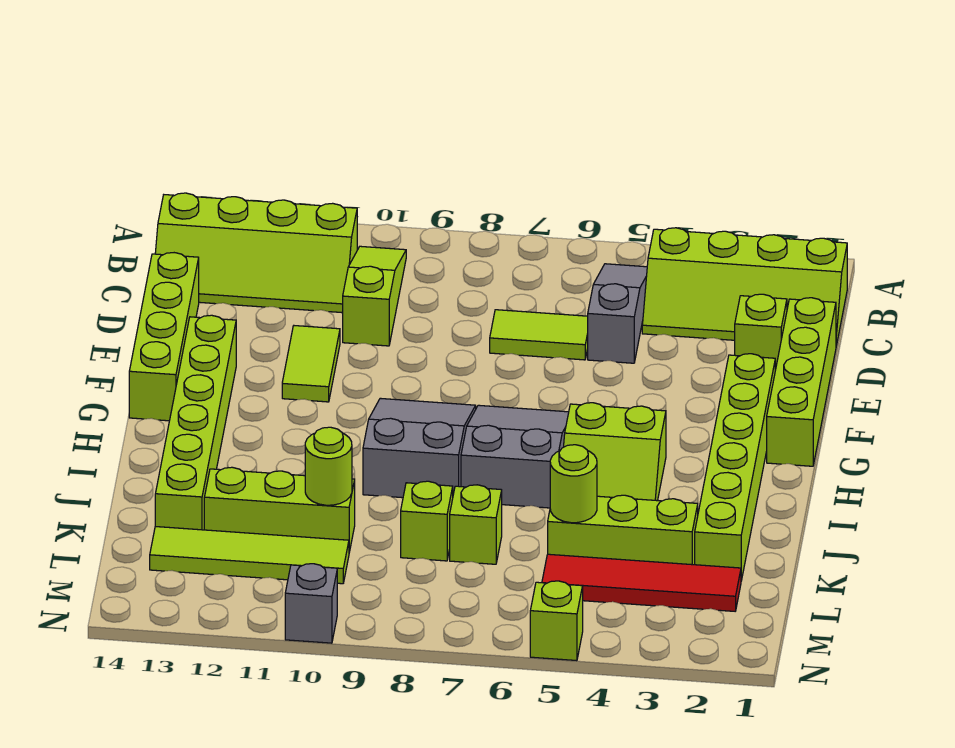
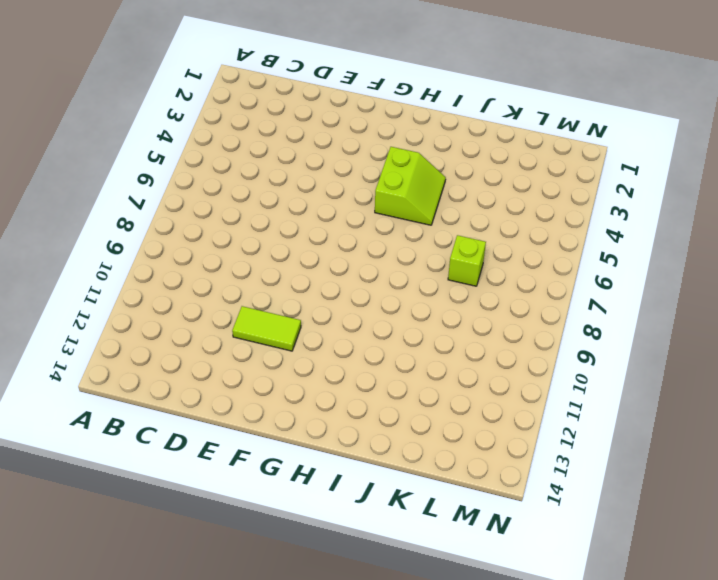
none -> lime slope B1:C4 level 1 top B
none -> grey slope B5:D5 level 1 top D
none -> lime slope B10:D10 level 1 top D

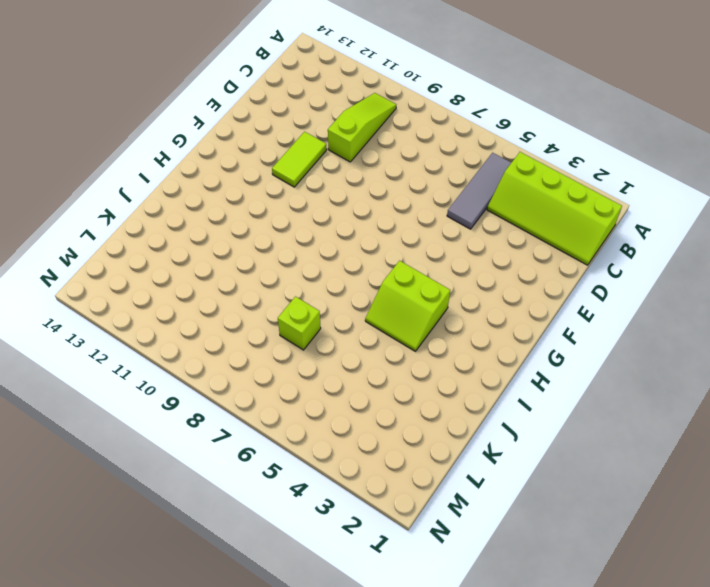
grey tile B5:D5 level 1 -> grey slope B5:D5 level 1 top D
none -> lime slope B11:C14 level 1 top B
none -> lime brick D1:G1 level 1
none -> lime brick D2 level 1

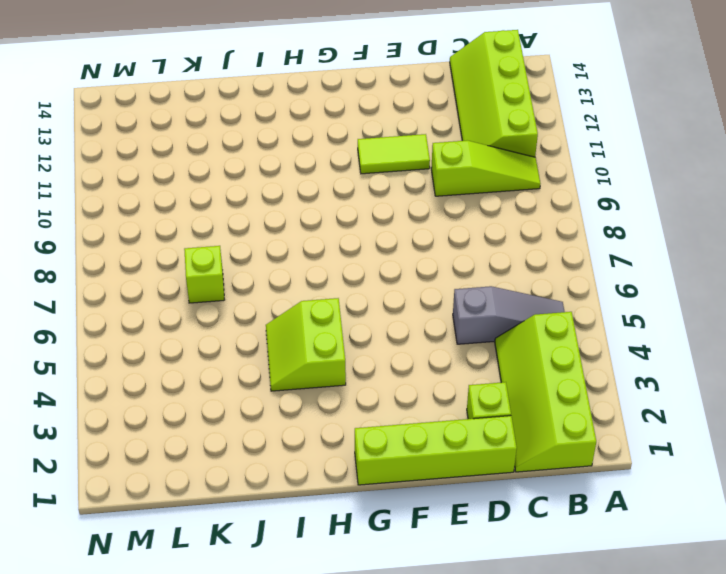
none -> lime tile D6:D7 level 1
none -> lime brick D14:G14 level 1
none -> lime brick F2:K2 level 1

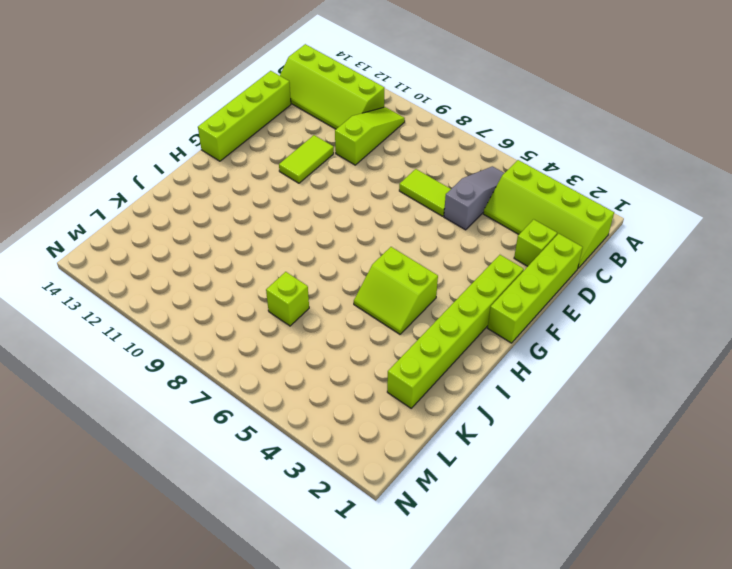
none -> lime brick F13:K13 level 1
none -> grey slope G6:I7 level 1 top I
none -> grey slope G8:I9 level 1 top I

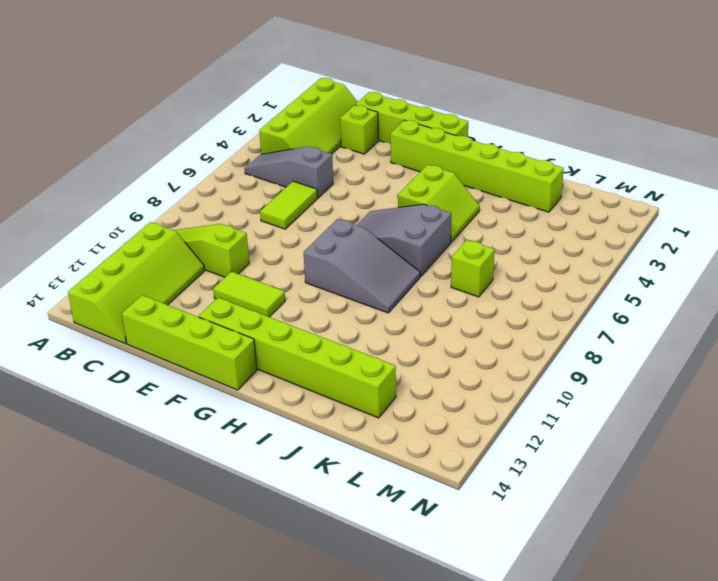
grey slope G8:I9 level 1 top G -> grey slope G8:I9 level 1 top I
none -> lime brick K3:K5 level 1
none -> lime brick K8 level 1
none -> lime brick K10:K12 level 1

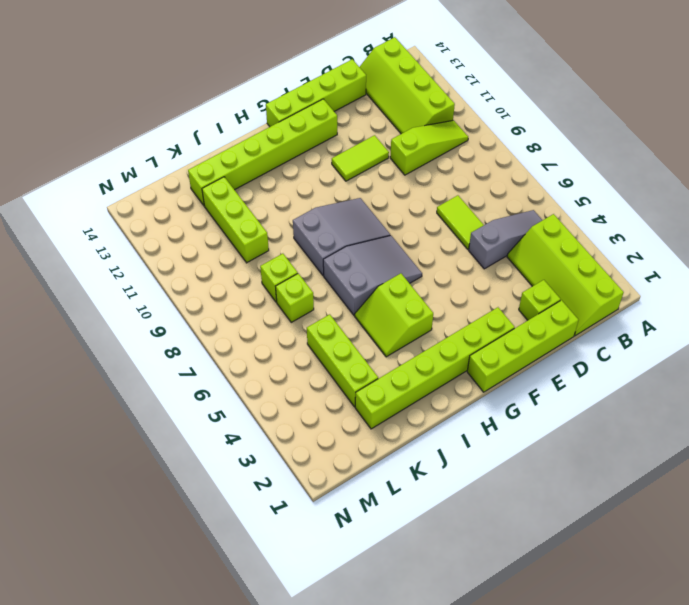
none -> red tile L2:L5 level 1
none -> lime tile L10:L13 level 1
none -> lime brick N5 level 1

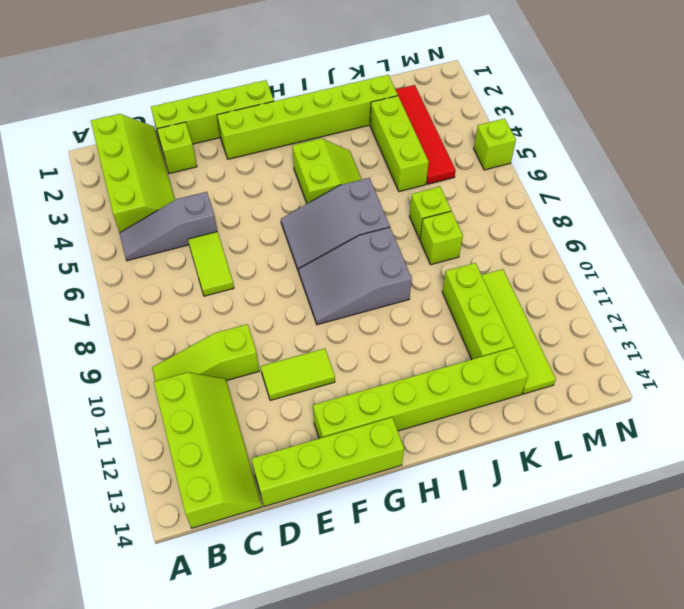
none -> grey brick N10 level 1
none -> lime round brick K5 level 2
none -> lime round brick K10 level 2

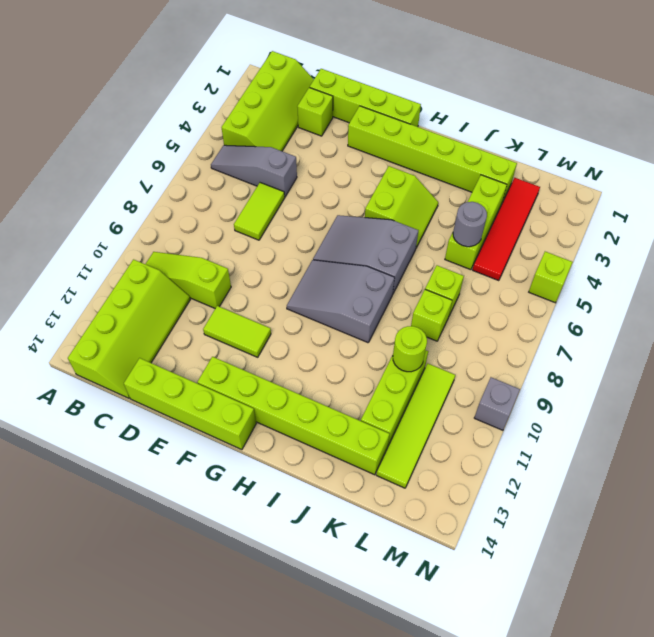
grey round brick K5 level 2 -> lime round brick K5 level 2

